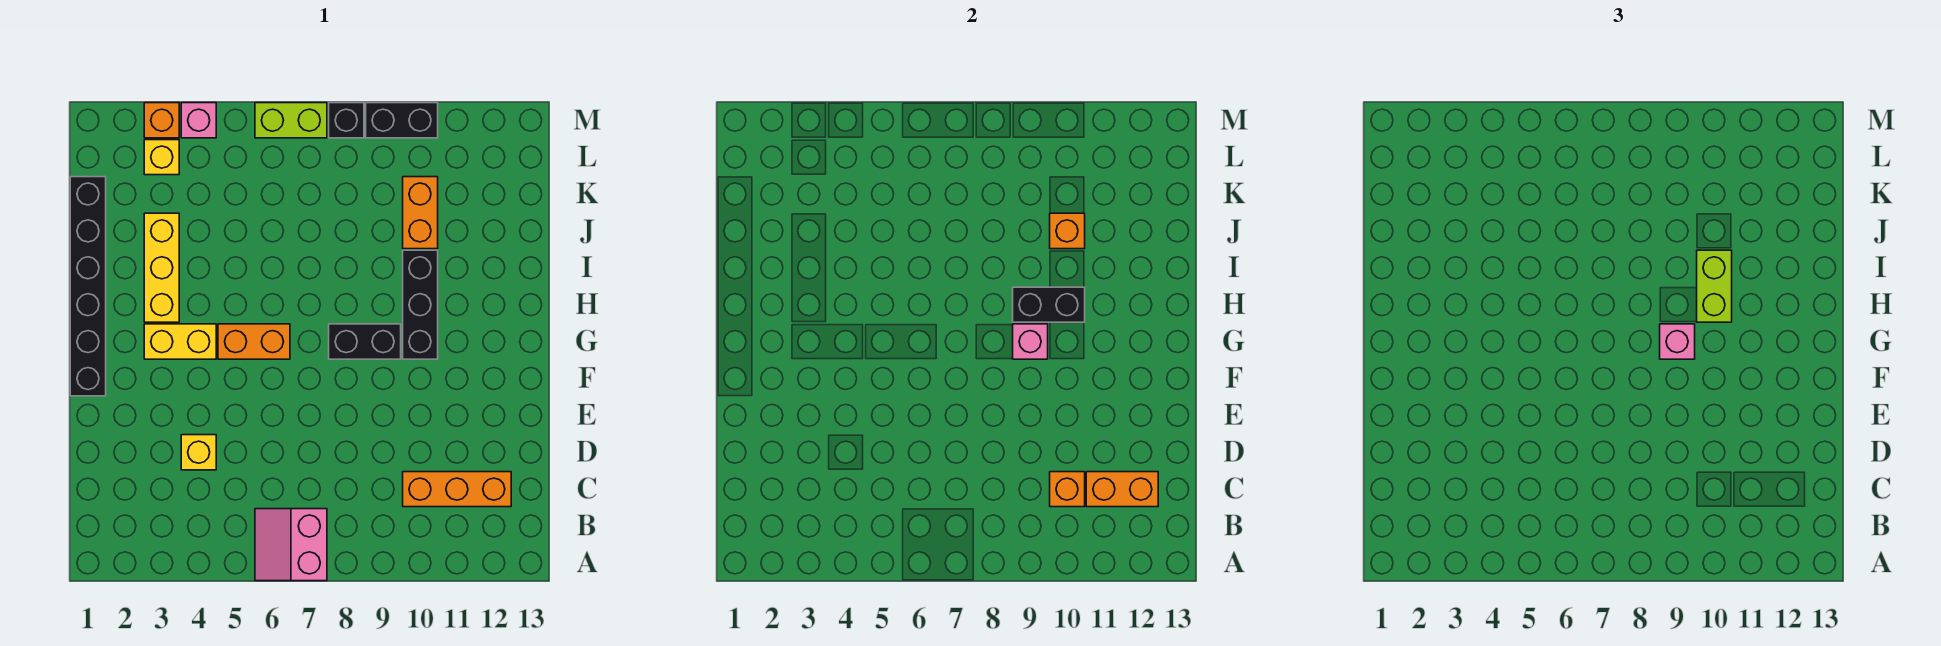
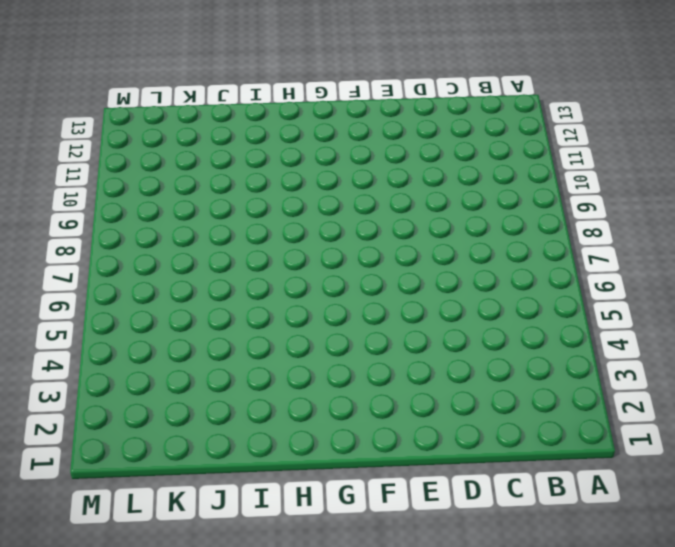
none -> pink slope A6:B7 level 1 top 7
none -> orange brick C10:C12 level 1
none -> yellow brick D4 level 1

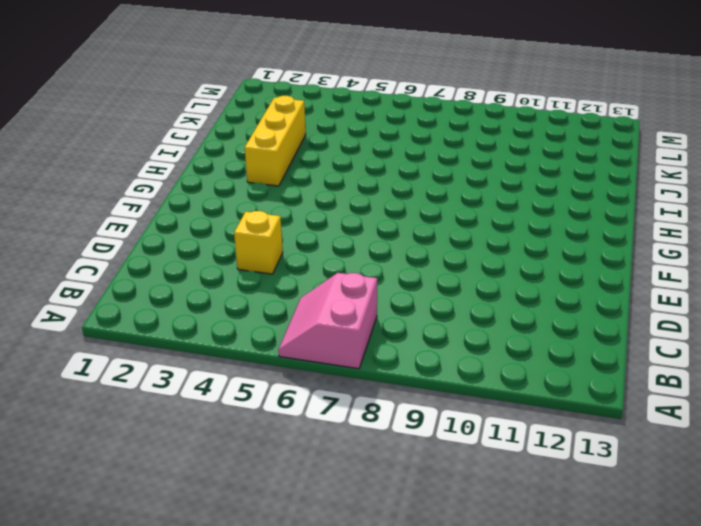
none -> orange brick C10:C12 level 1
none -> black brick F1:K1 level 1
none -> yellow brick G3:G4 level 1

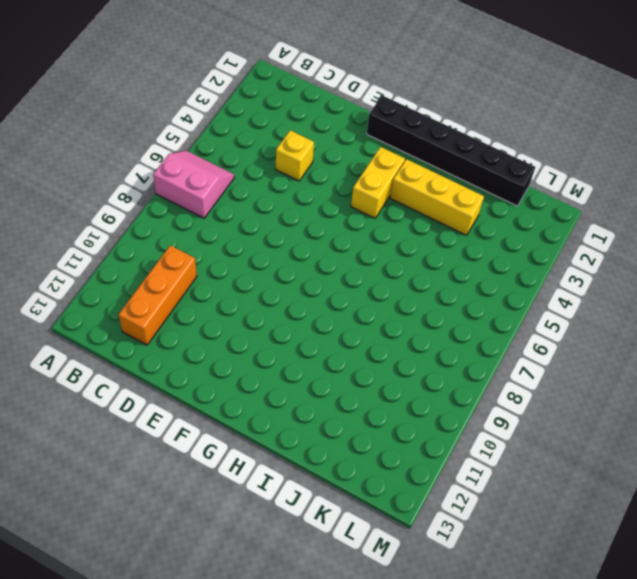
none -> orange brick G5:G6 level 1
none -> black brick G8:G9 level 1
none -> black brick G10:I10 level 1

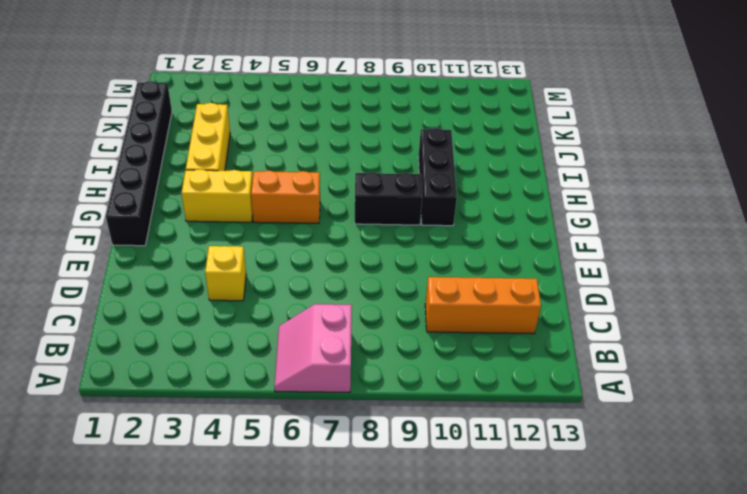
none -> orange brick J10:K10 level 1
none -> yellow brick L3 level 1
none -> orange brick M3 level 1

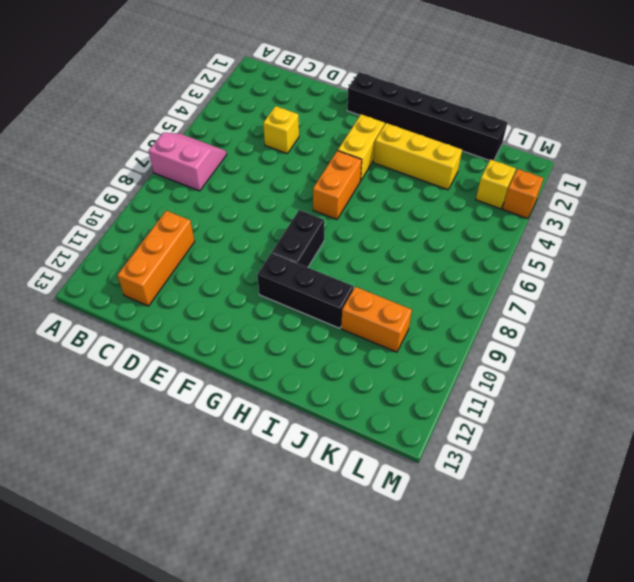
none -> pink brick M4 level 1
none -> lime brick M6:M7 level 1
none -> black brick M8 level 1

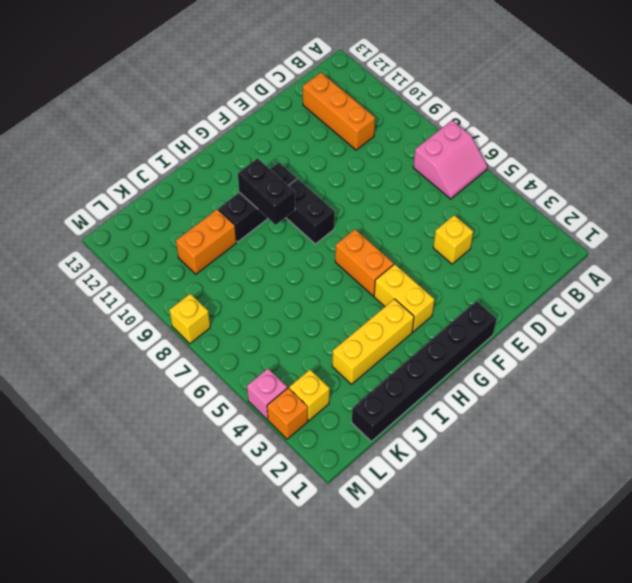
yellow brick M8 level 1 -> black brick M8 level 1
none -> lime brick M6:M7 level 1
none -> black brick M9:M10 level 1
none -> orange brick C10 level 2

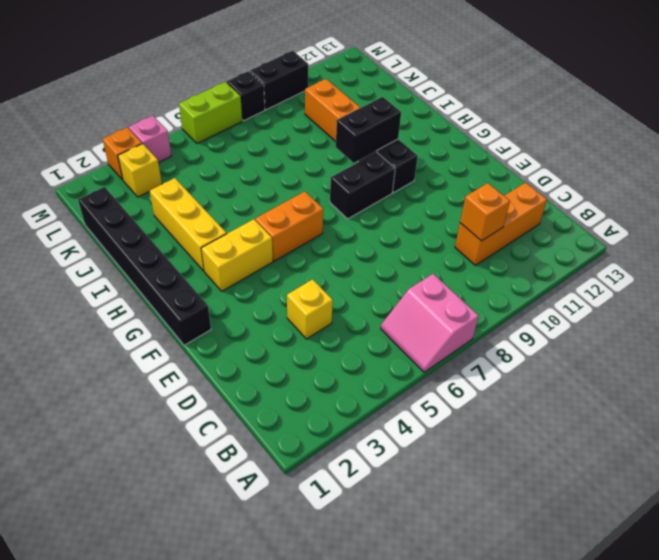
none -> orange brick C11:C12 level 2
none -> pink brick G9 level 2
none -> orange brick J10 level 2

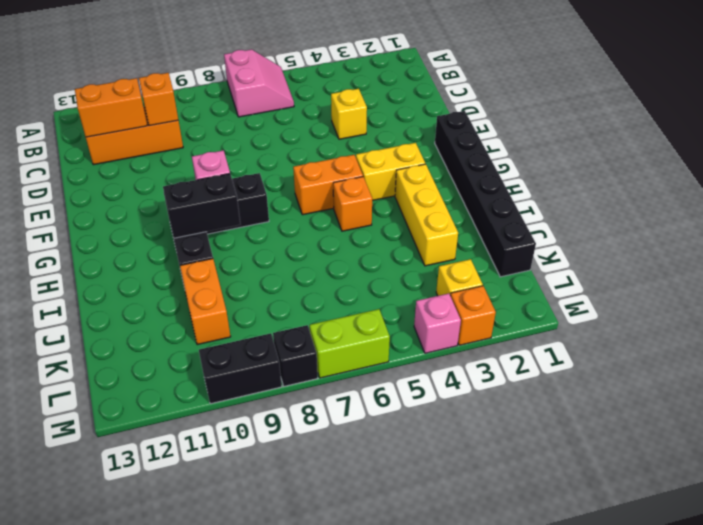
orange brick H5 level 1 -> orange brick J10 level 2
none -> pink brick G9 level 3
none -> lime brick H10:I10 level 3

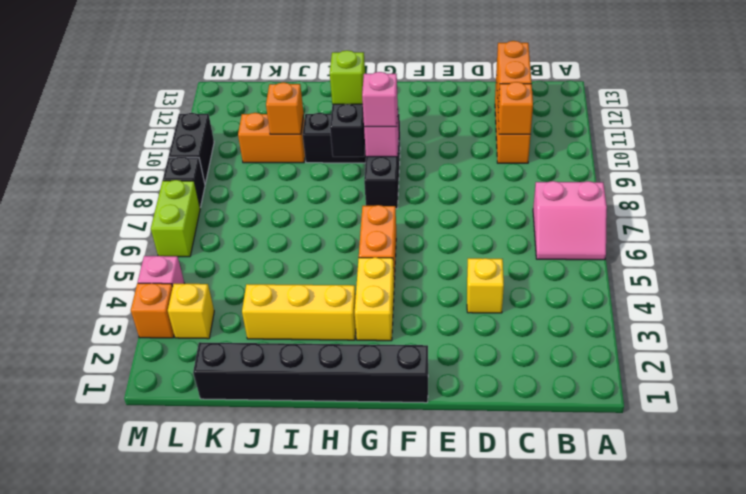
lime brick H10 level 3 -> lime brick H10:I10 level 3

